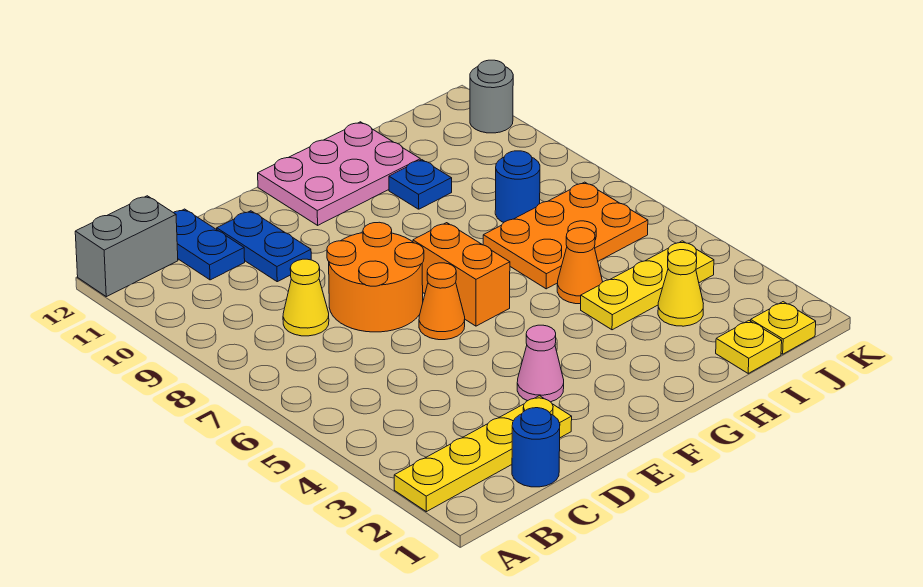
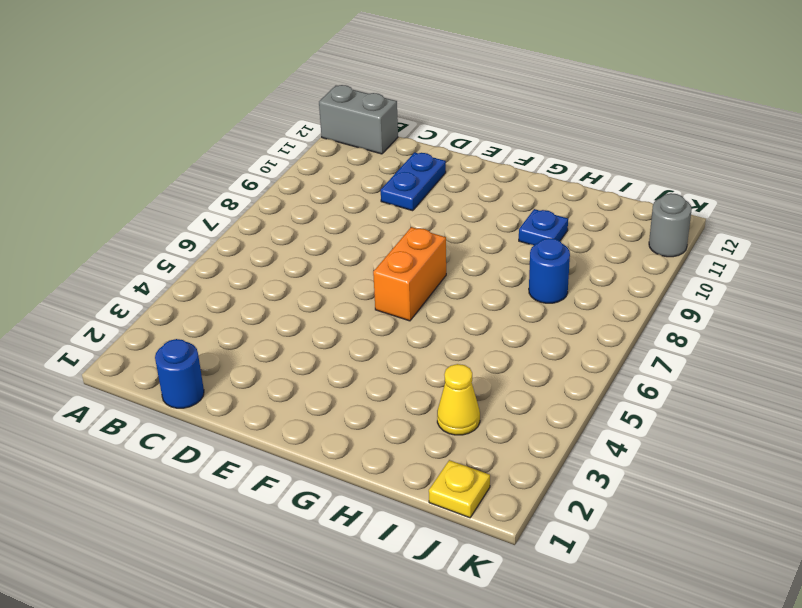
none -> yellow plate A2:D2 level 1
none -> yellow cone C8 level 1
none -> blue plate C11:C12 level 1

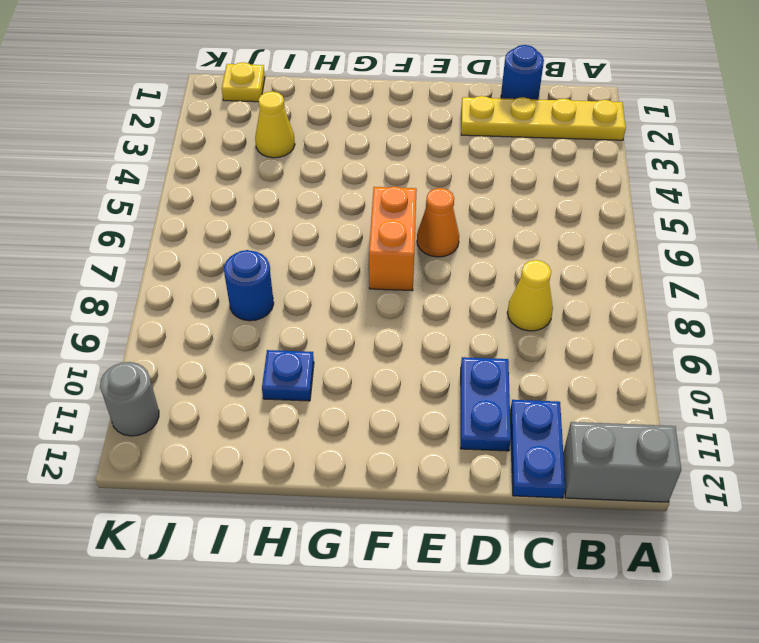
none -> orange round brick D7:E8 level 1
none -> pink cone E3 level 1
none -> pink plate F11:H12 level 1

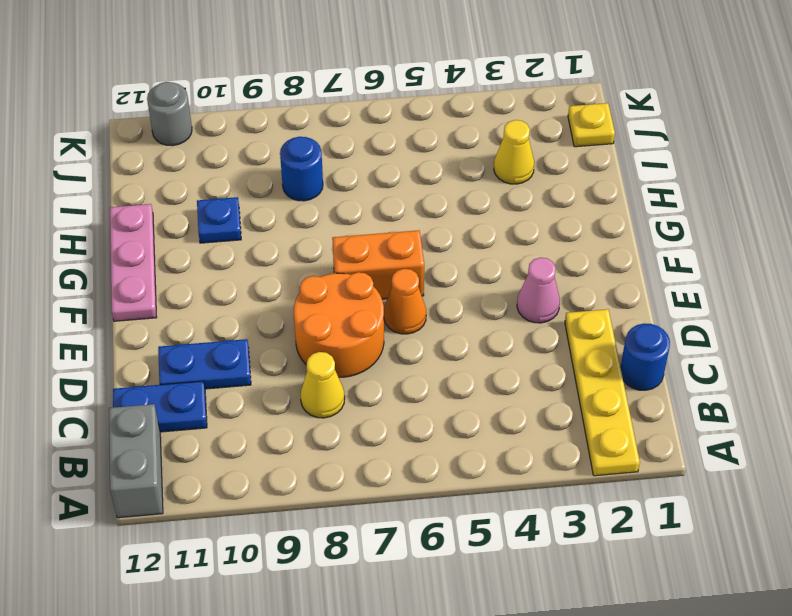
pink plate F12:H12 level 1 -> pink plate F11:H12 level 1
none -> yellow plate H4:J4 level 1
none -> orange cone H5 level 1
none -> orange plate H6:J7 level 1

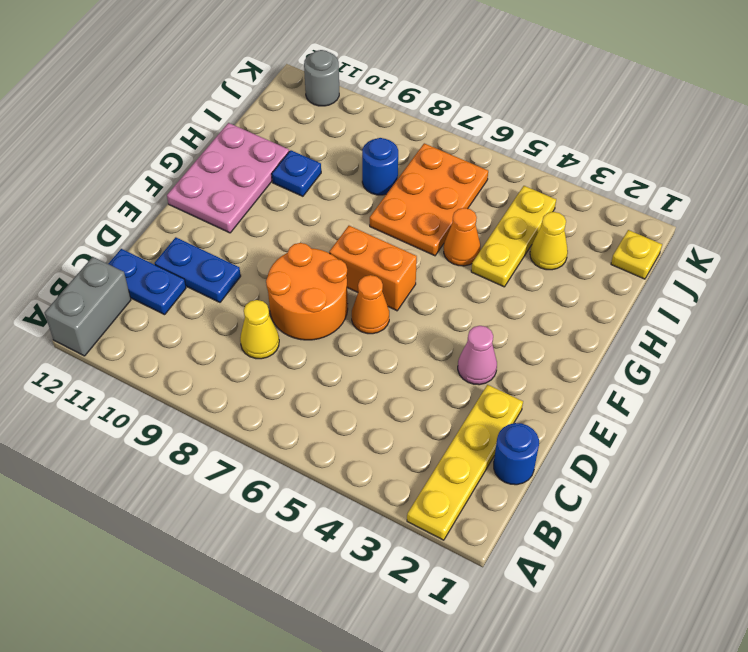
none -> yellow plate I1 level 1

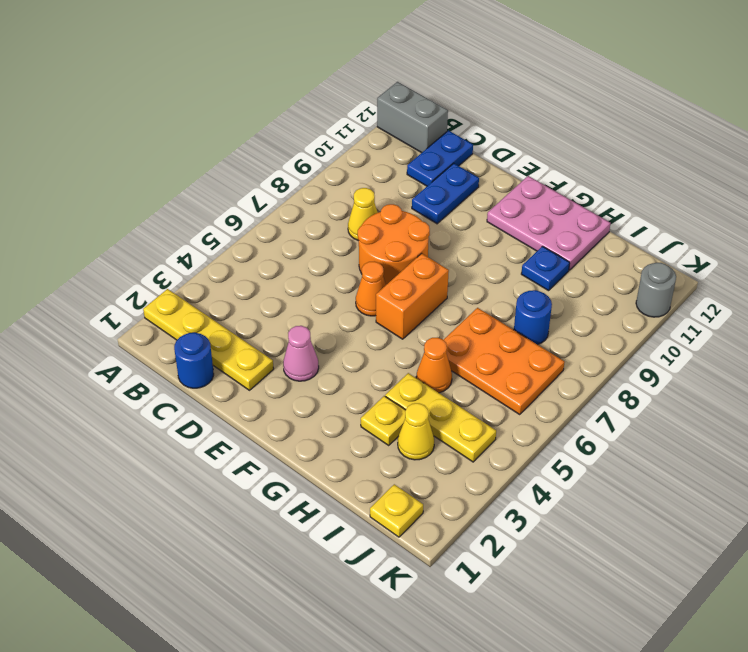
yellow plate H3 level 1 -> yellow plate I1 level 1

